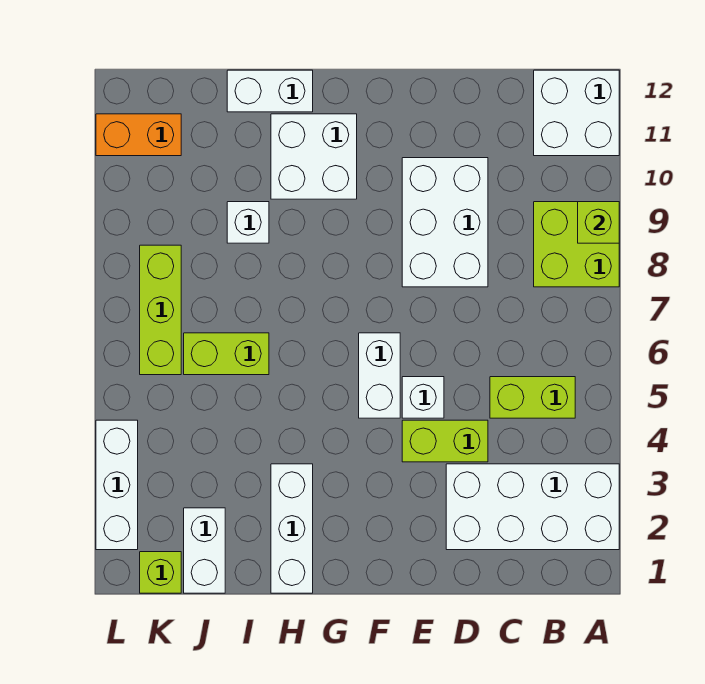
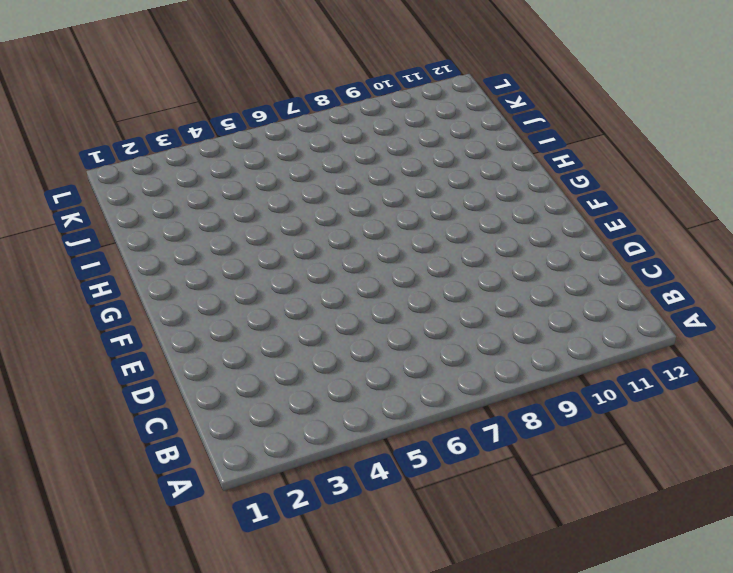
none -> white brick A2:D3 level 1
none -> lime brick A8:B9 level 1
none -> white brick A11:B12 level 1

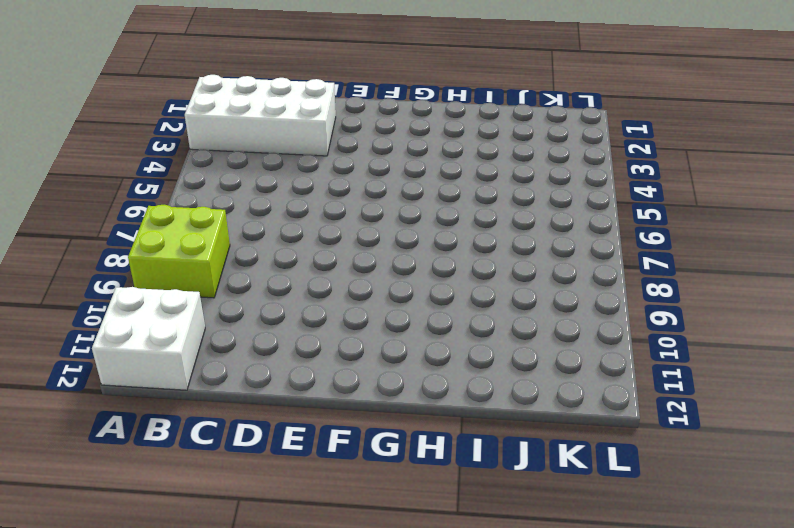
none -> lime brick B5:C5 level 1
none -> lime brick D4:E4 level 1
none -> white brick D8:E10 level 1

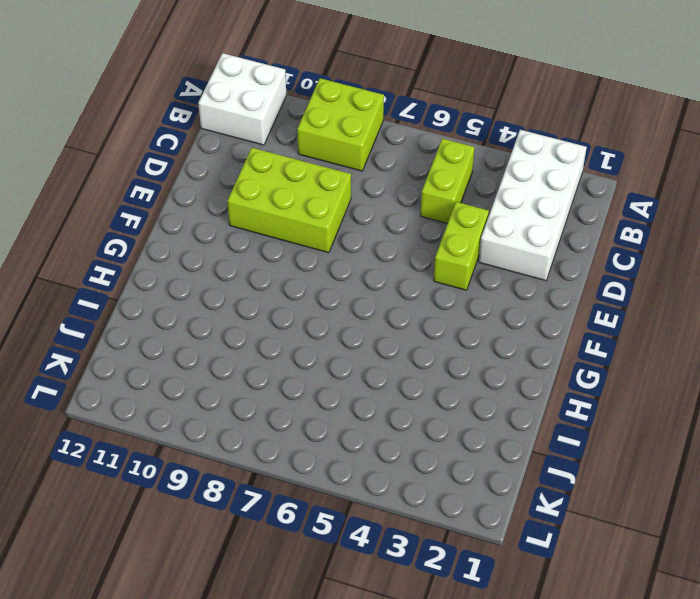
lime brick D8:E10 level 1 -> white brick D8:E10 level 1
none -> white brick E5 level 1
none -> white brick F5:F6 level 1
none -> white brick G10:H11 level 1

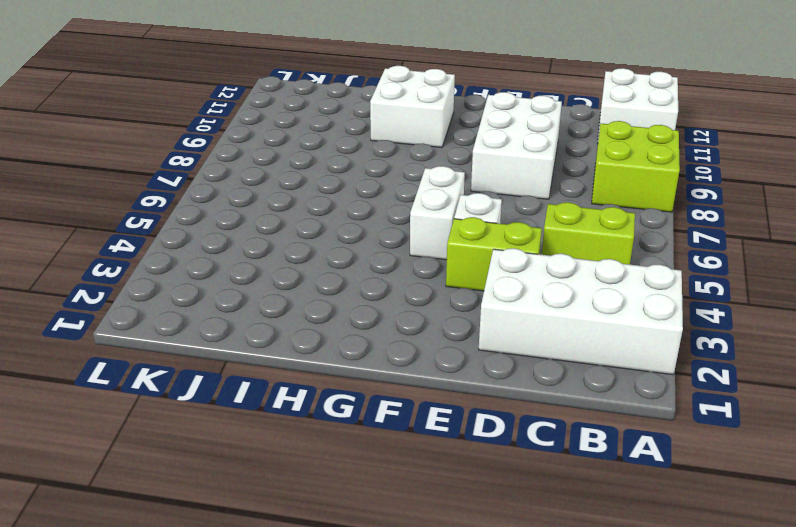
none -> white brick H1:H3 level 1
none -> white brick H12:I12 level 1
none -> lime brick I6:J6 level 1

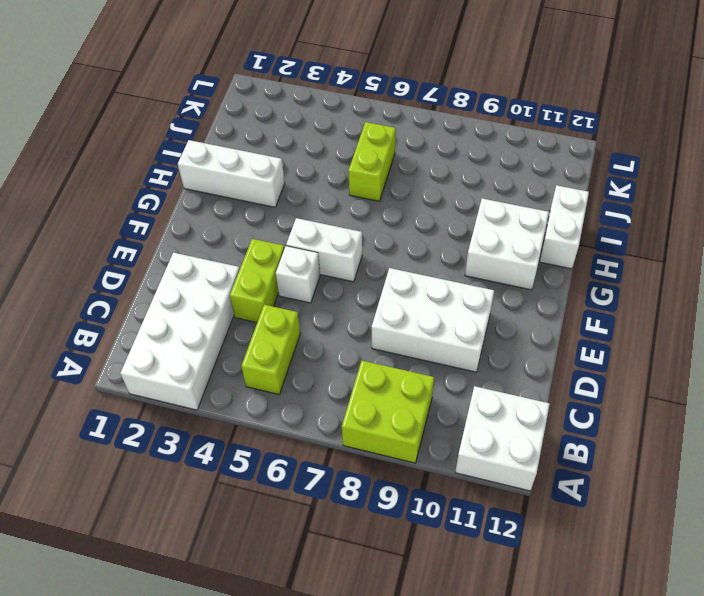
none -> white brick I9 level 1
none -> white brick J1:J2 level 1
none -> lime brick K1 level 1

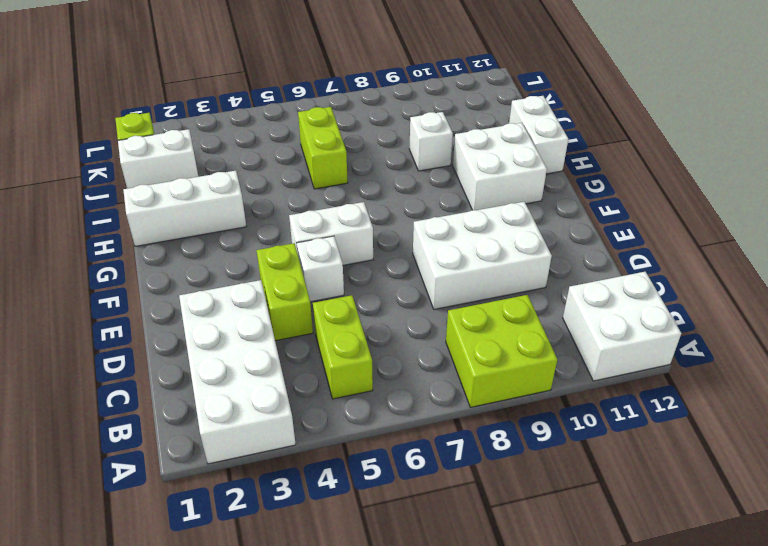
none -> lime brick K6:K8 level 1
none -> orange brick K11:L11 level 1
none -> white brick L2:L4 level 1

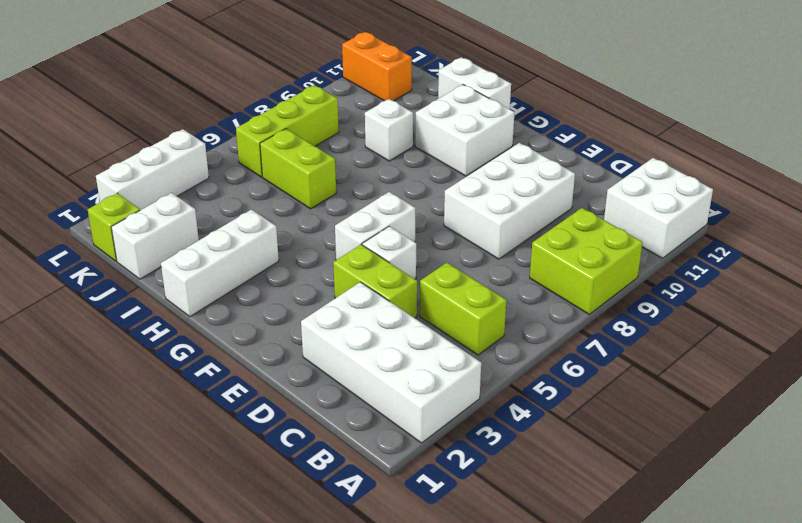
none -> lime brick A9 level 2

